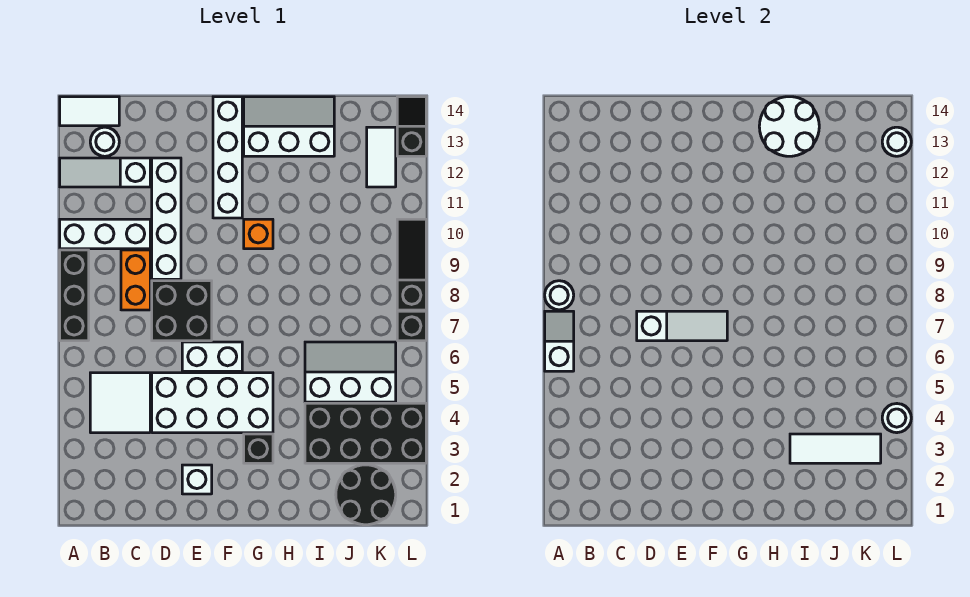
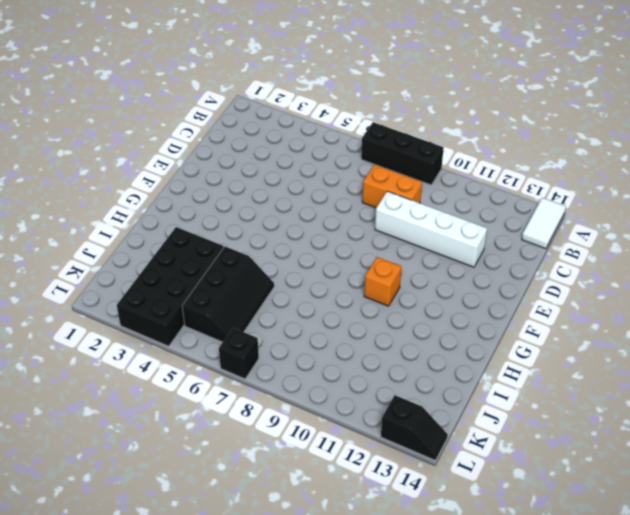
black slope I5:K6 level 1 top 5 -> white slope I5:K6 level 1 top 5
none -> white brick A10:C10 level 1
none -> white slope A12:C12 level 1 top C
none -> white tile B4:C5 level 1
none -> white round brick B13 level 1

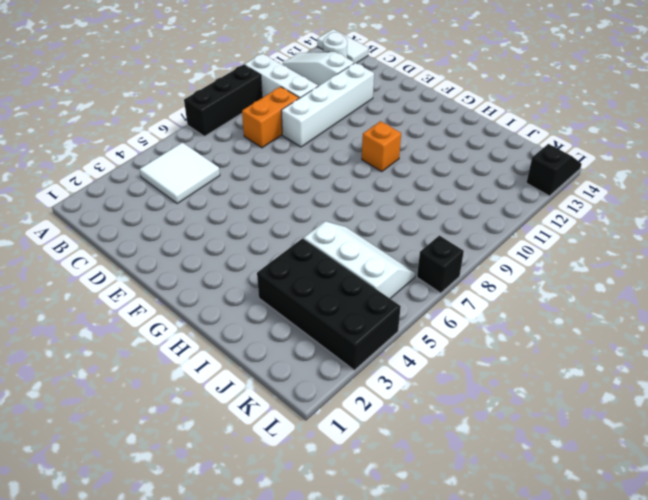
none -> white brick D4:G5 level 1
none -> black brick D7:E8 level 1
none -> white brick E2 level 1
none -> white brick E6:F6 level 1

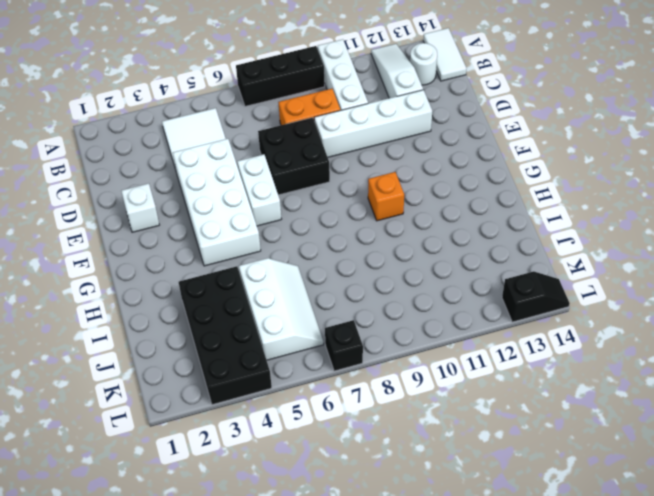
none -> white brick F11:F14 level 1
none -> black brick G3 level 1
none -> white slope G13:I14 level 1 top 13
none -> black round brick J1:K2 level 1

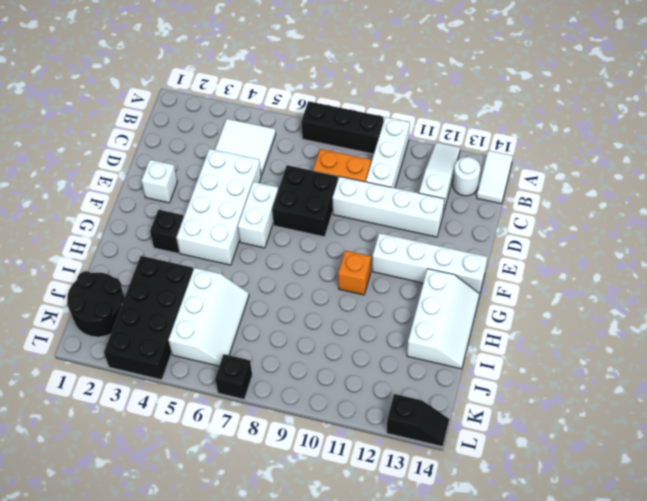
none -> white tile K12:K13 level 1
none -> black slope L8:L10 level 1 top 8
none -> white slope A6:A7 level 2 top 6
none -> white round brick A8 level 2

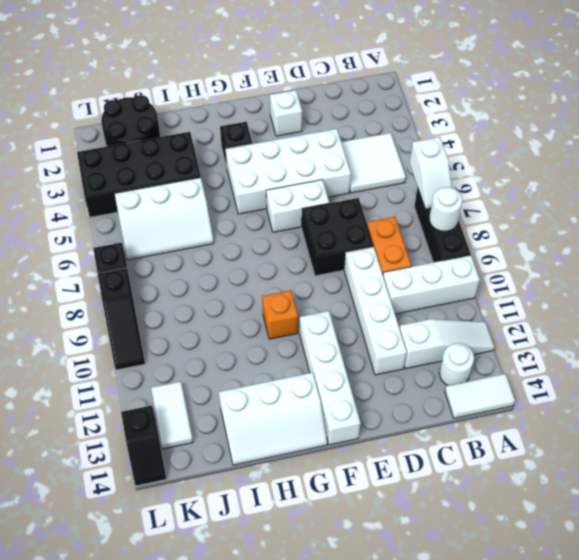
none -> white slope D7:F7 level 2 top D
none -> white round brick H13:I14 level 2
none -> white tile I3:K3 level 2
none -> white round brick L4 level 2

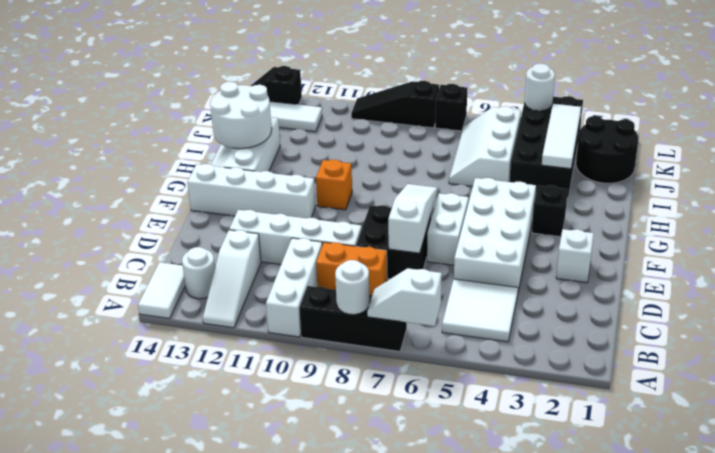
none -> white round brick L13 level 2

